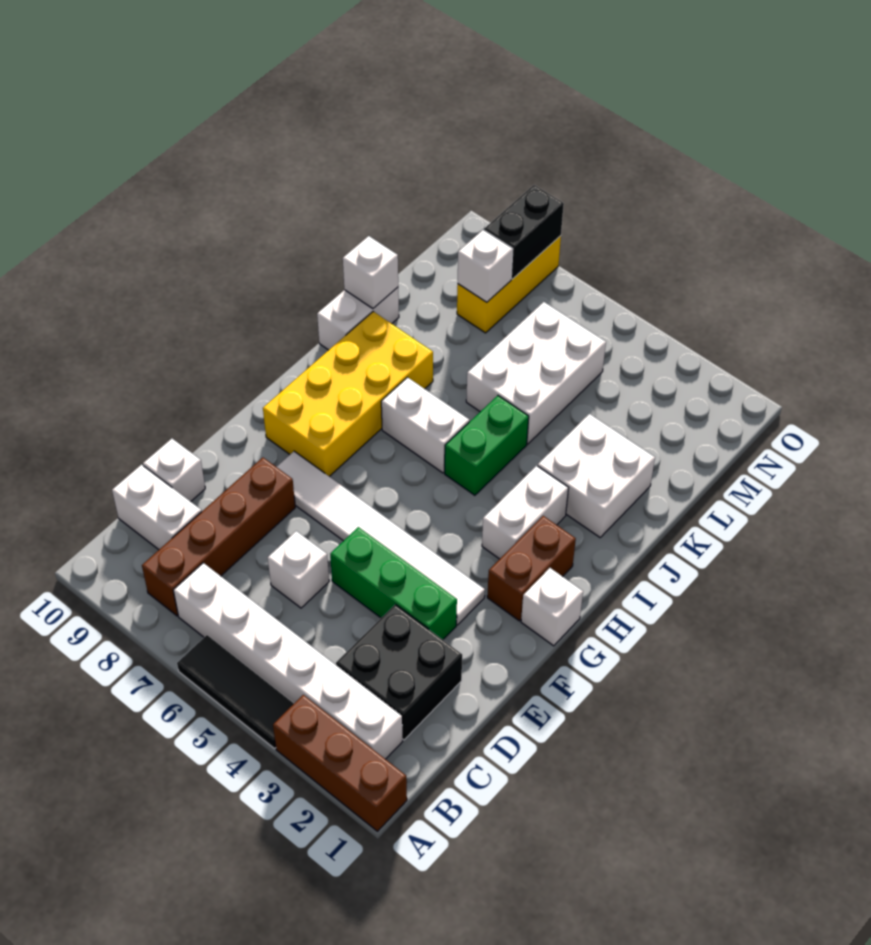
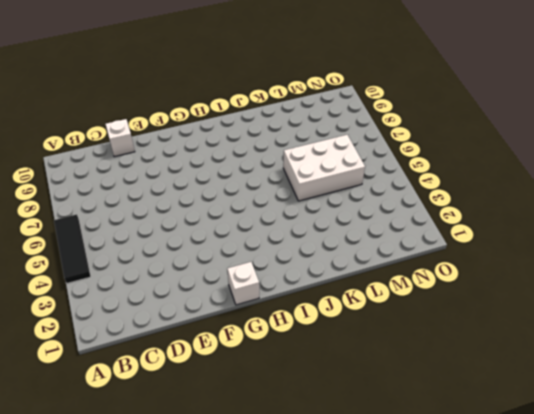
none -> brown brick A1:A3 level 1
none -> white brick B2:B7 level 1
none -> brown brick B8:E8 level 1

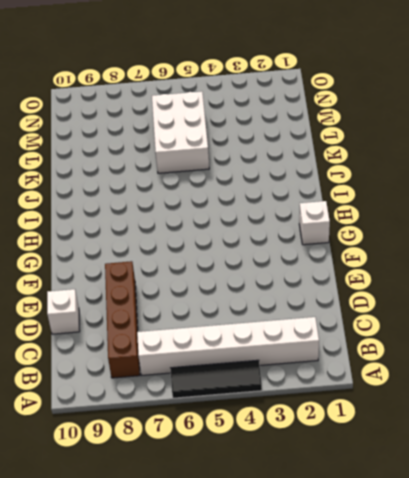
none -> brown brick A1:A3 level 1
none -> black brick C2:D3 level 1
none -> white brick C9:C10 level 1

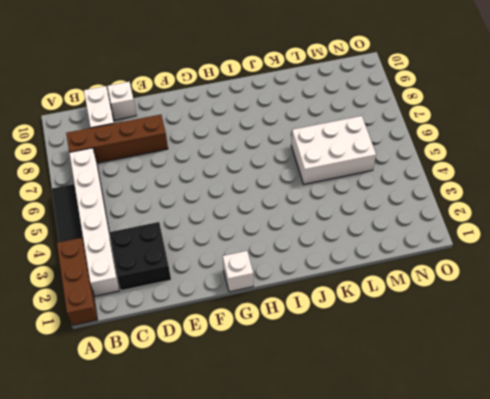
none -> white brick D6 level 1
none -> green brick E3:E5 level 1
none -> white tile F3:F8 level 1

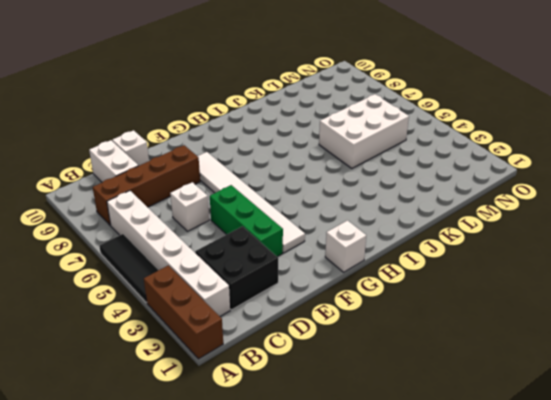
none -> brown brick G2:H2 level 1
none -> yellow brick G8:J9 level 1
none -> white brick H3:I3 level 1

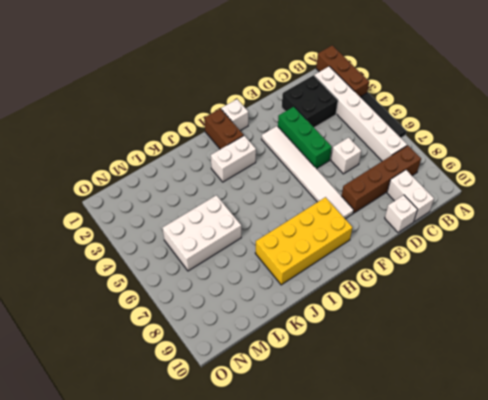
brown brick H1:H2 level 1 -> brown brick G2:H2 level 1
none -> green brick I5:J5 level 1
none -> white brick I6:I7 level 1
none -> white brick J2:K3 level 1

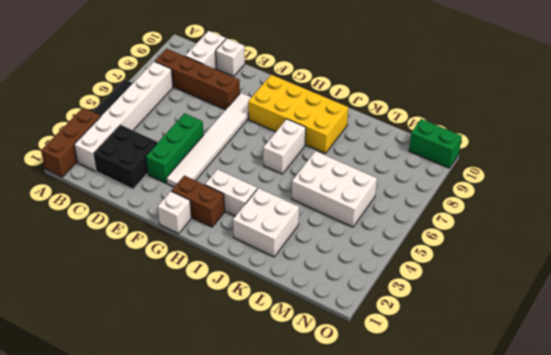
green brick N10:O10 level 1 -> green brick I5:J5 level 1
none -> white brick D6 level 1
none -> white brick J10:K10 level 1
none -> yellow brick M8:O8 level 1

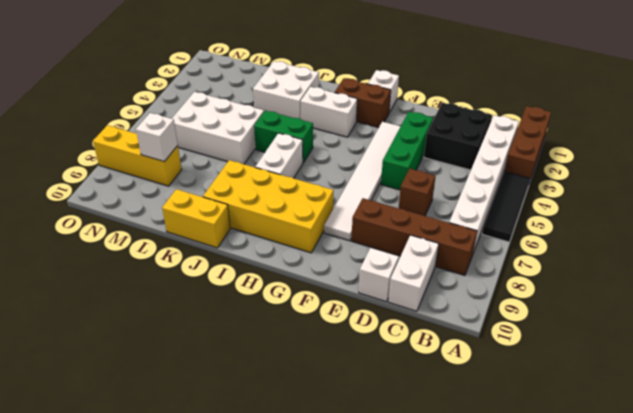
brown brick D6 level 1 -> white brick D6 level 1
yellow brick J10:K10 level 1 -> white brick J10:K10 level 1
none -> white brick K10 level 2
none -> black brick N8:O8 level 2

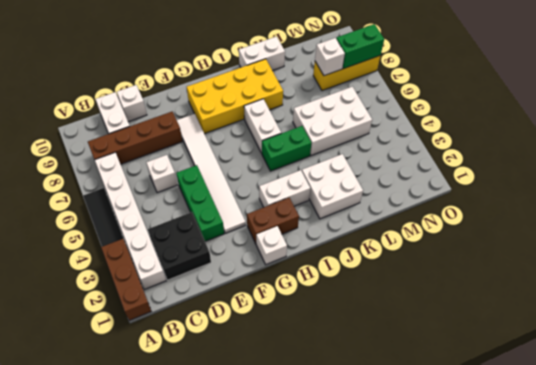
green brick N8:O8 level 2 -> black brick N8:O8 level 2
none -> white brick K10 level 2

